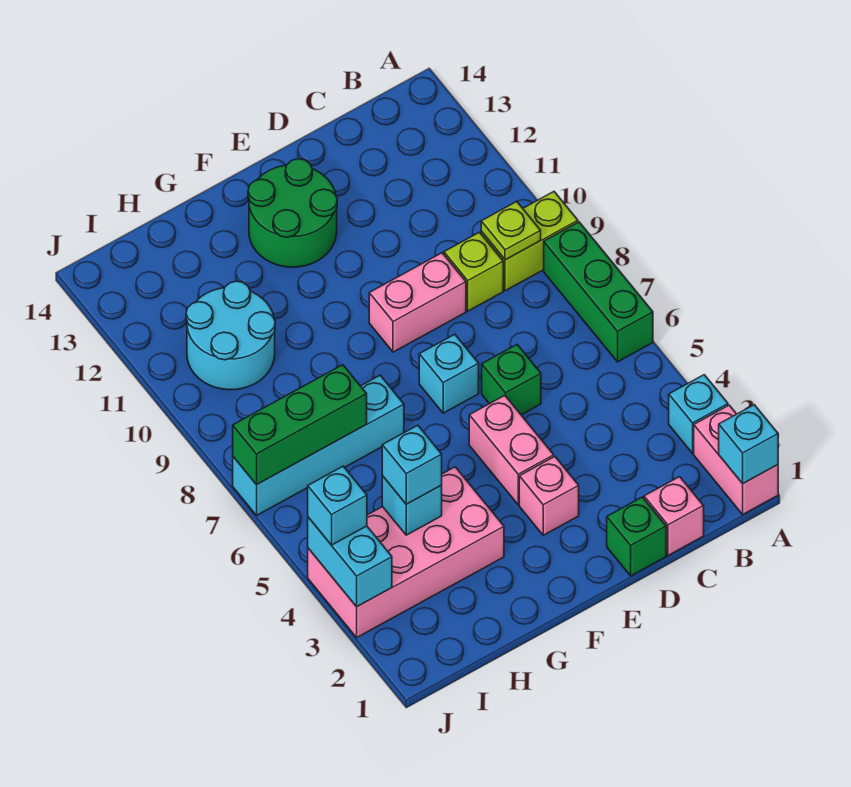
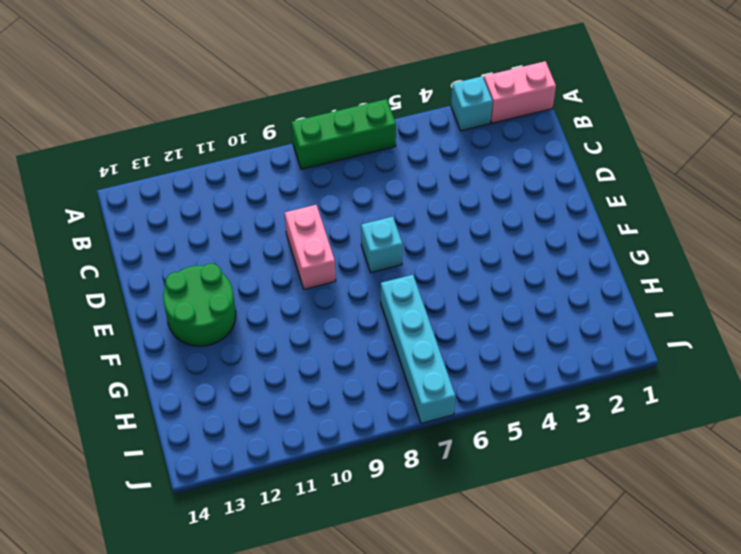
none -> lime brick A9:B9 level 1
none -> pink brick C1 level 1
none -> lime brick C9 level 1

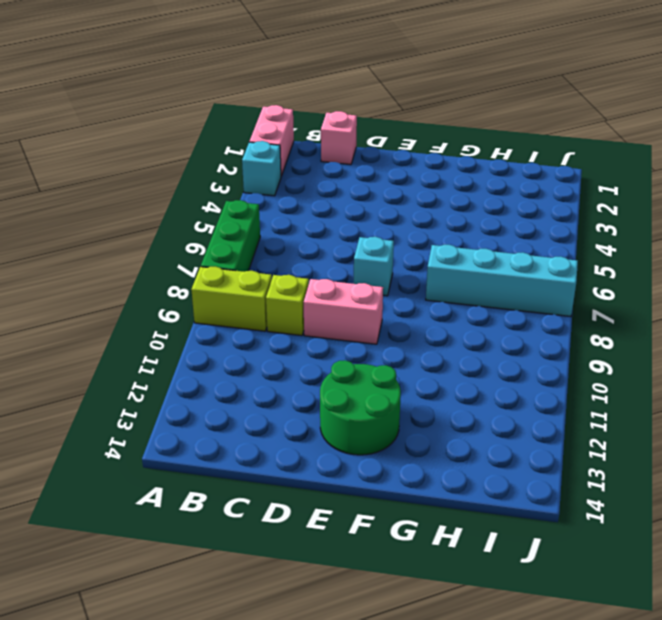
none -> green brick D1 level 1
none -> green brick D6 level 1
none -> pink brick E3 level 1

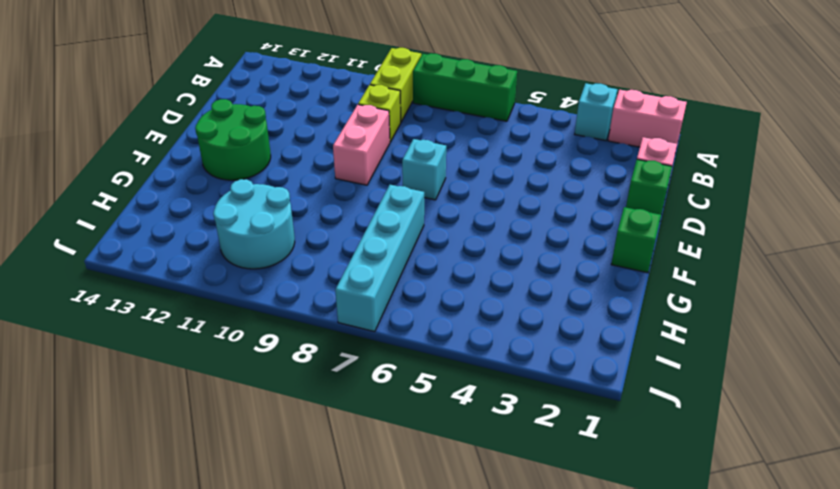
green brick F1 level 1 -> green brick D6 level 1
none -> pink brick E3 level 1
none -> pink brick E4:E5 level 1
none -> pink brick G3:J4 level 1

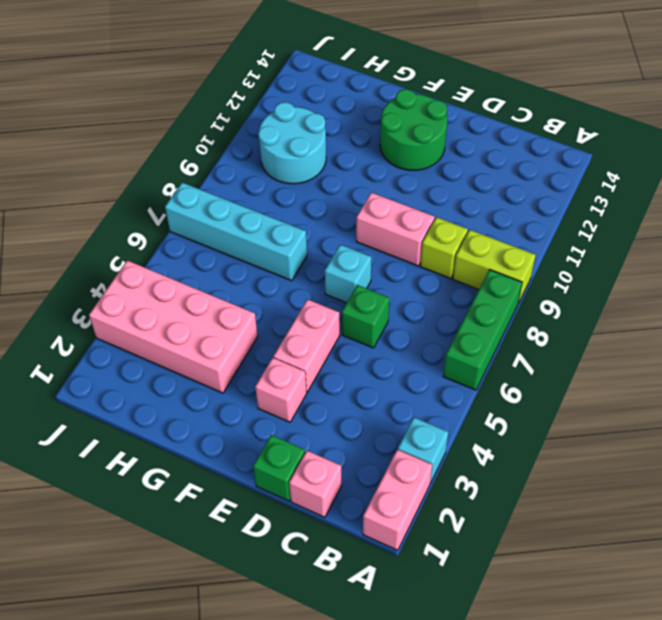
none -> cyan brick A1 level 2
none -> lime plate B9 level 2
none -> cyan brick H4 level 2

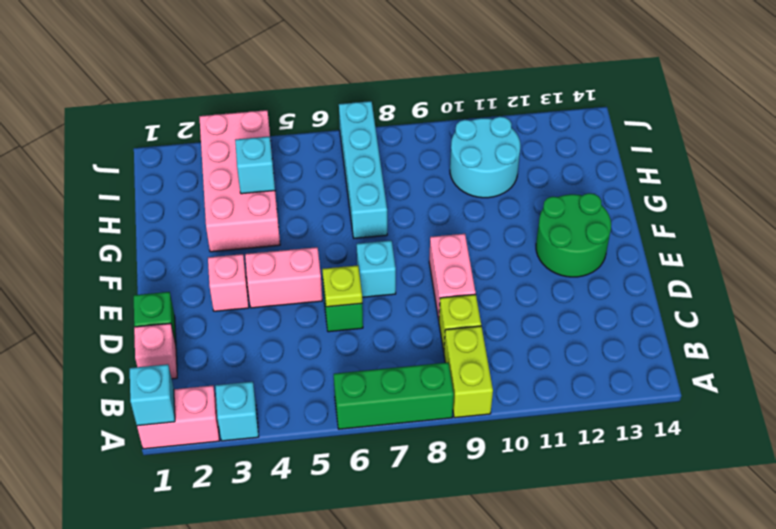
lime plate D6 level 2 -> lime plate B9 level 2
none -> green brick H7:J7 level 2
none -> cyan brick J3:J4 level 2
none -> cyan brick H4 level 3

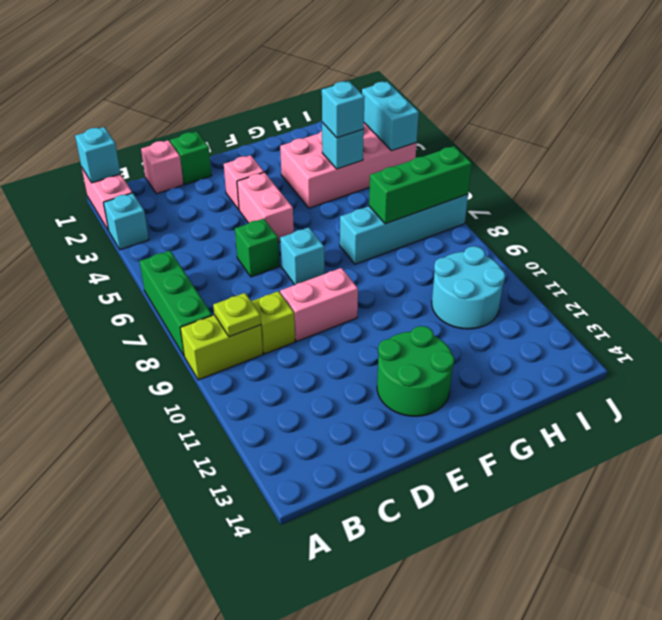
none -> cyan brick J4 level 3

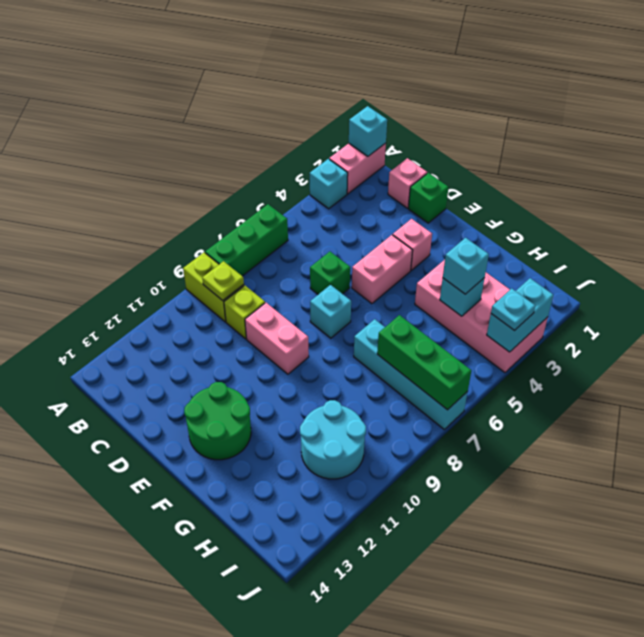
cyan plate J4 level 3 -> cyan brick J4 level 3

